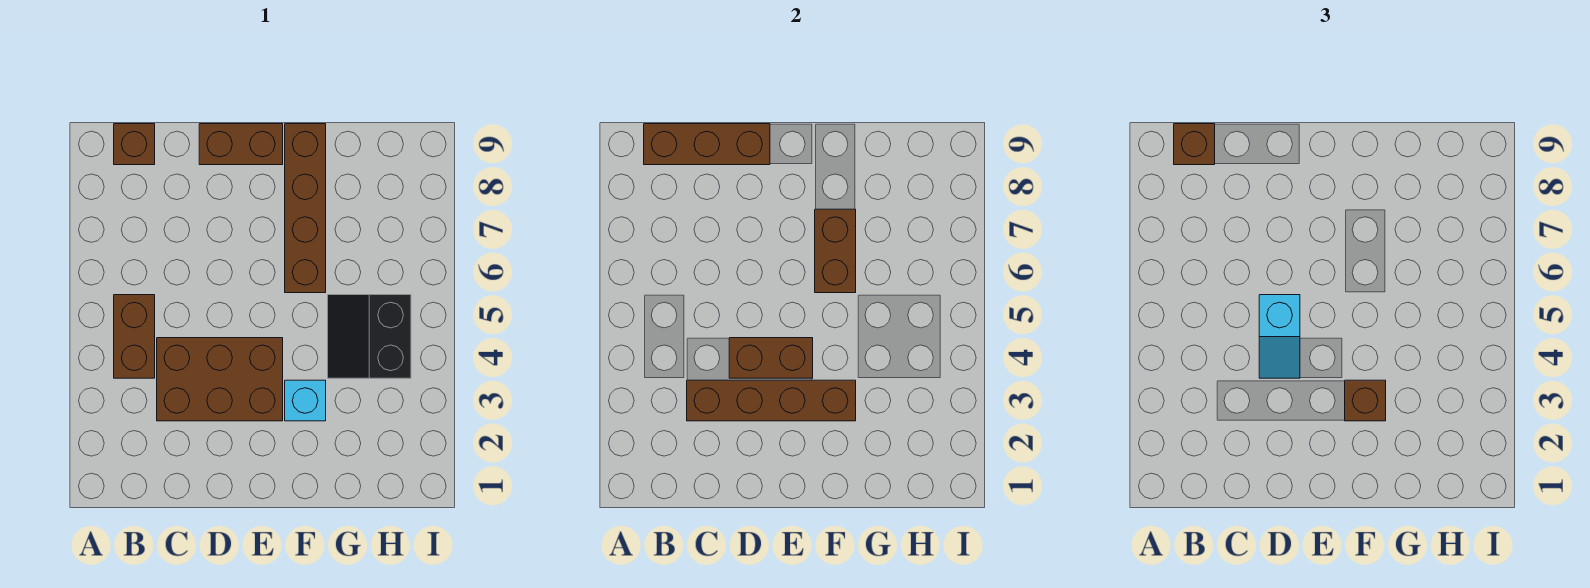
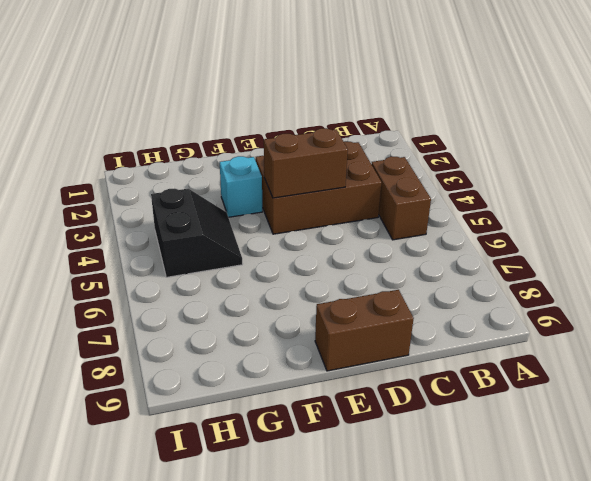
none -> brown brick B9 level 1
none -> brown brick F6:F9 level 1
none -> brown brick B9:D9 level 2

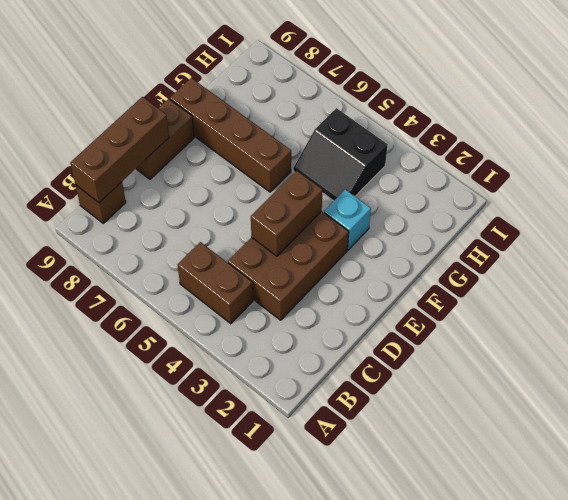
none -> brown brick C3:F3 level 2
none -> brown brick F6:F7 level 2
none -> brown brick B9 level 3

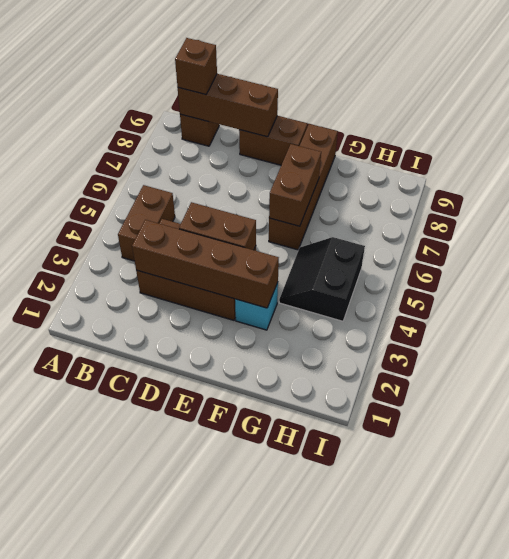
none -> cyan slope D4:D5 level 3 top 5
none -> brown brick F3 level 3

